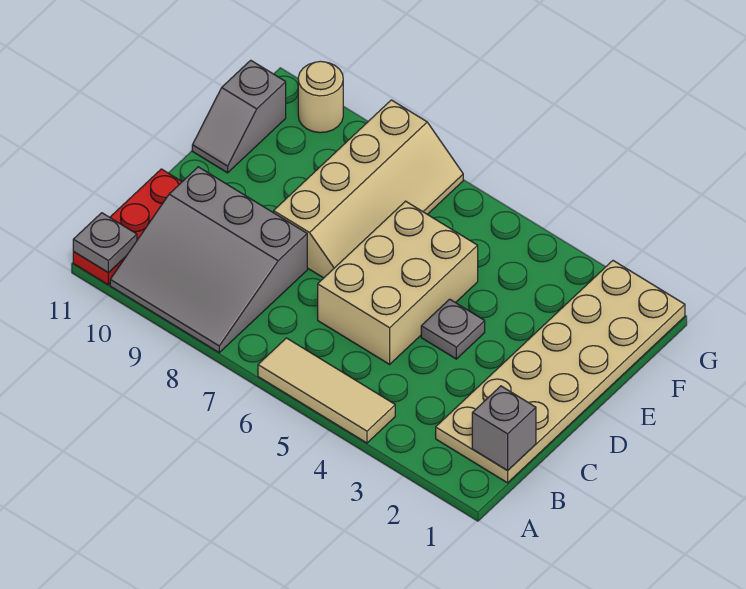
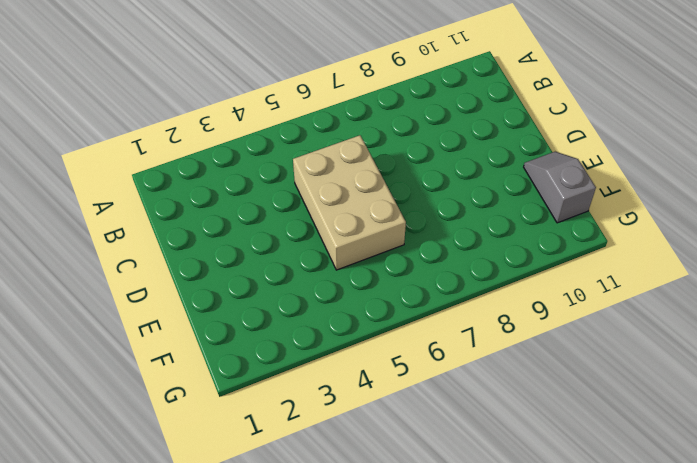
none -> tan tile A4:A6 level 1
none -> grey slope A8:C10 level 1 top C

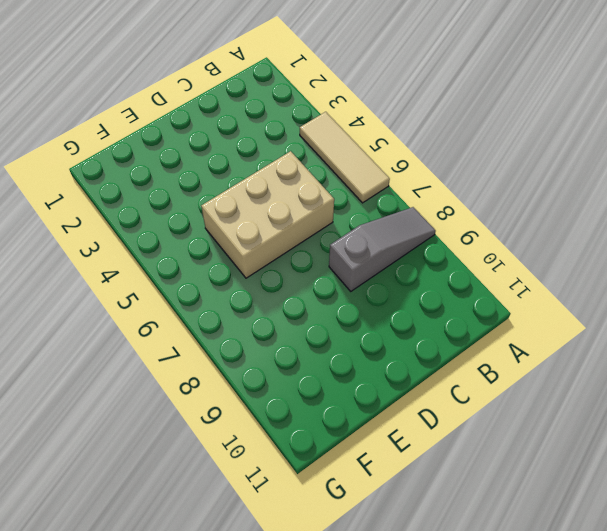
grey slope A8:C8 level 1 top C -> grey slope A8:C10 level 1 top C
none -> red plate A11:C11 level 1
none -> tan plate B1:G2 level 1

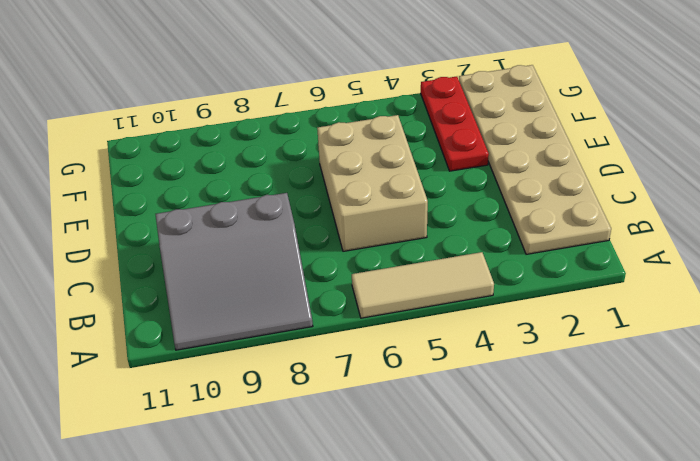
red plate E3:G3 level 1 -> red plate A11:C11 level 1
none -> grey plate D4 level 1
none -> tan slope D7:G8 level 1 top 8

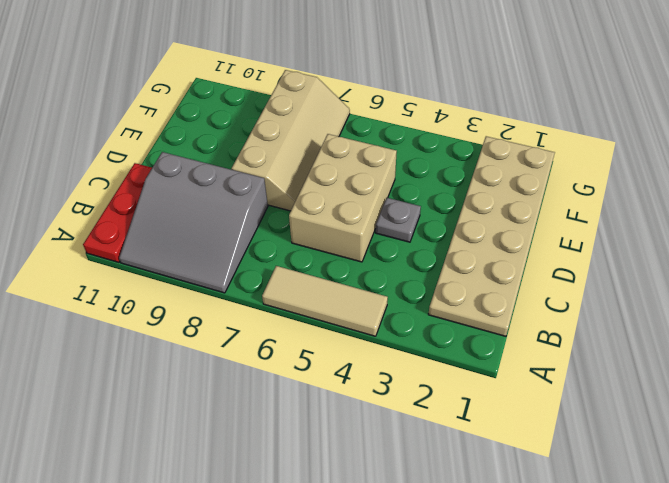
none -> grey slope E11:F11 level 1 top F
none -> tan round brick G10 level 1

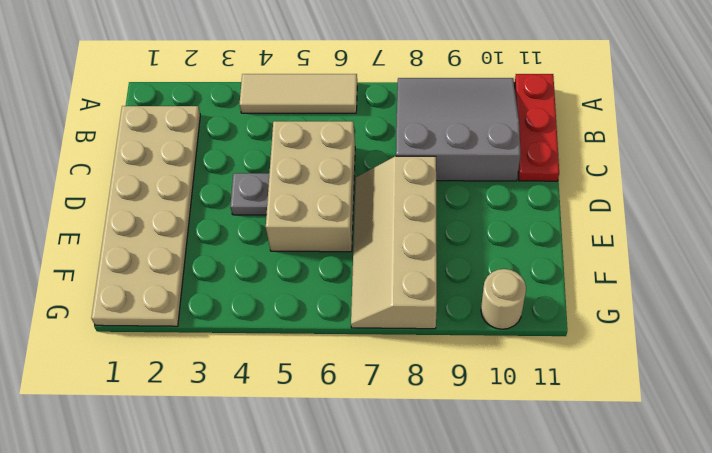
none -> grey slope E11:F11 level 1 top F
none -> grey plate A11 level 2

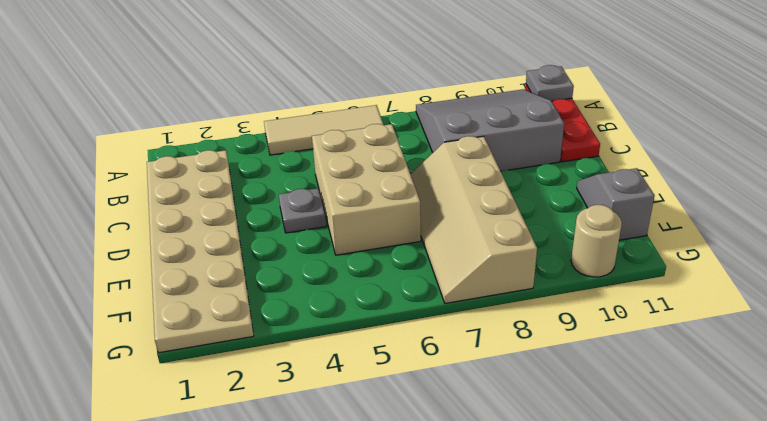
none -> grey brick B1 level 2

